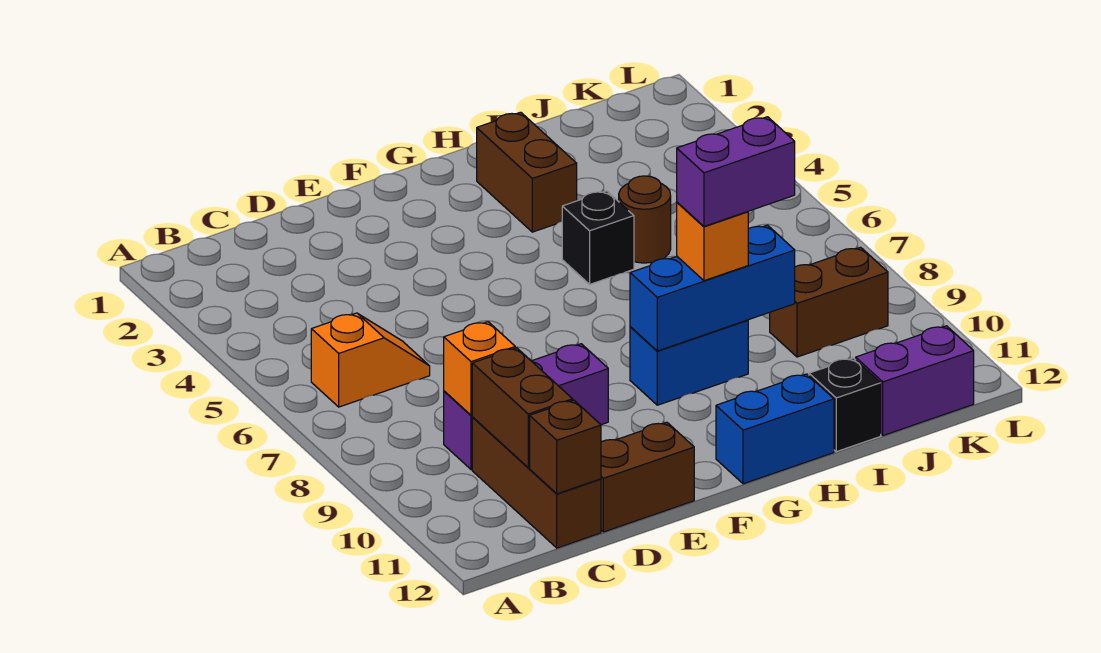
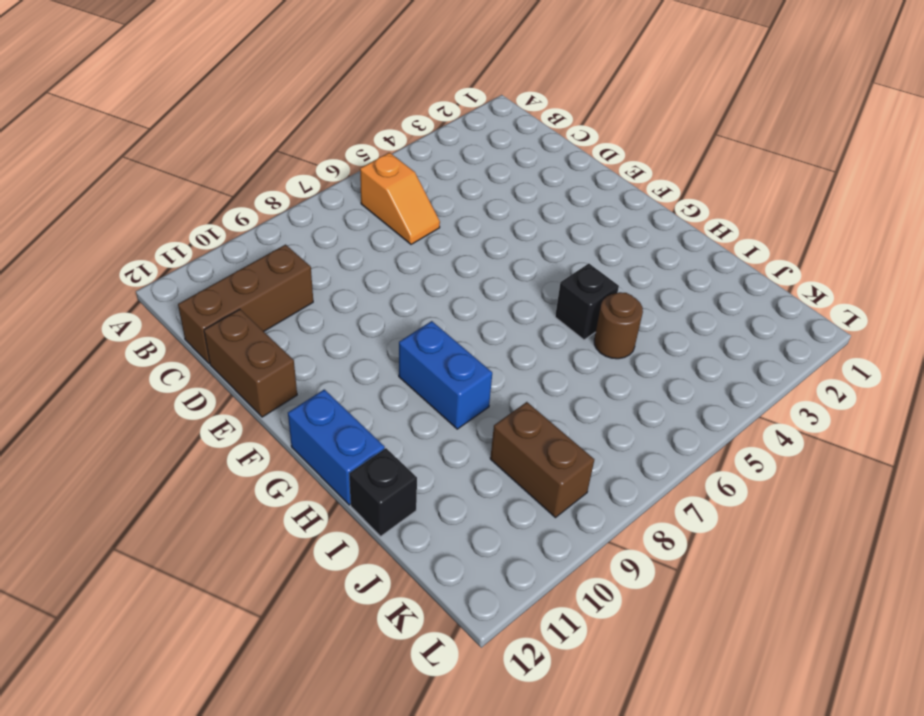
none -> purple brick C9:E9 level 1
none -> brown brick H2:H3 level 1
none -> purple brick J12:K12 level 1

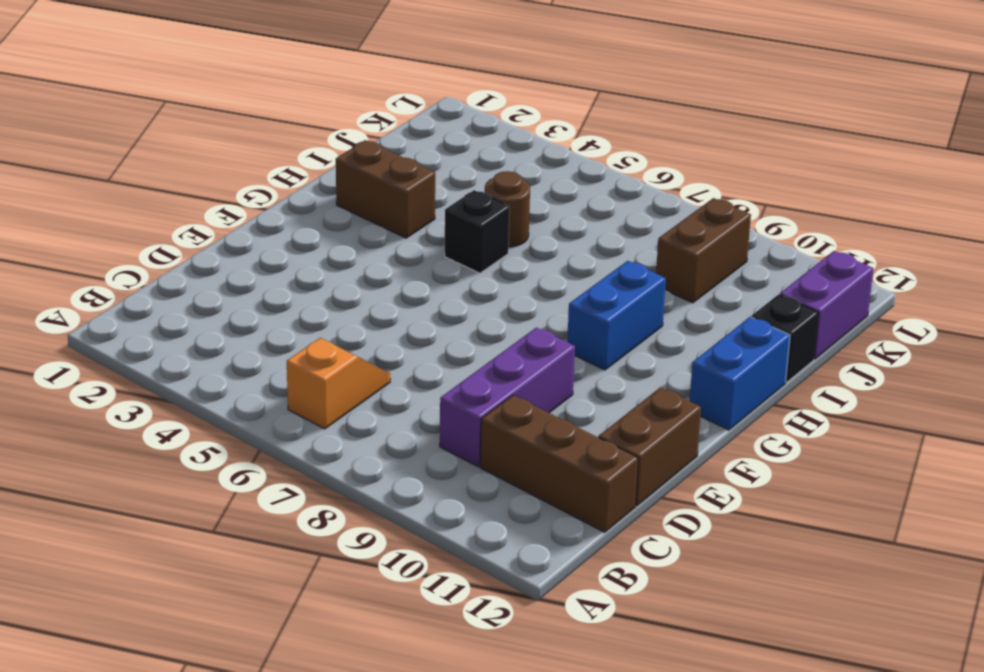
none -> orange brick C9 level 2
none -> brown brick C10:C11 level 2
none -> brown brick C12 level 2

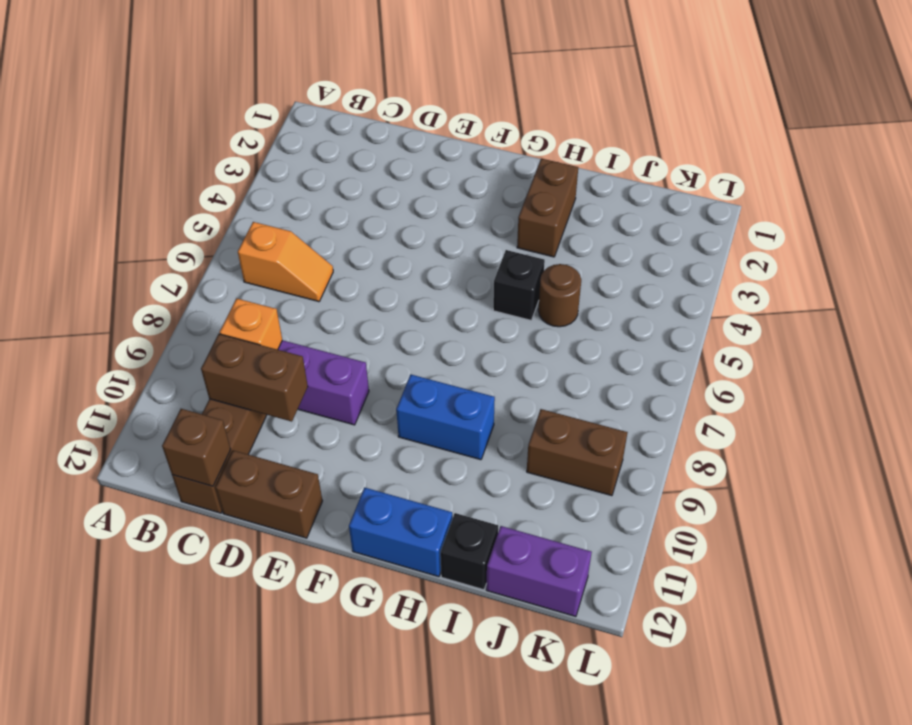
brown brick C10:D10 level 2 -> brown brick C10:C11 level 2
none -> blue brick G9:I9 level 2
none -> orange brick H9 level 3
none -> purple brick H9:I9 level 4

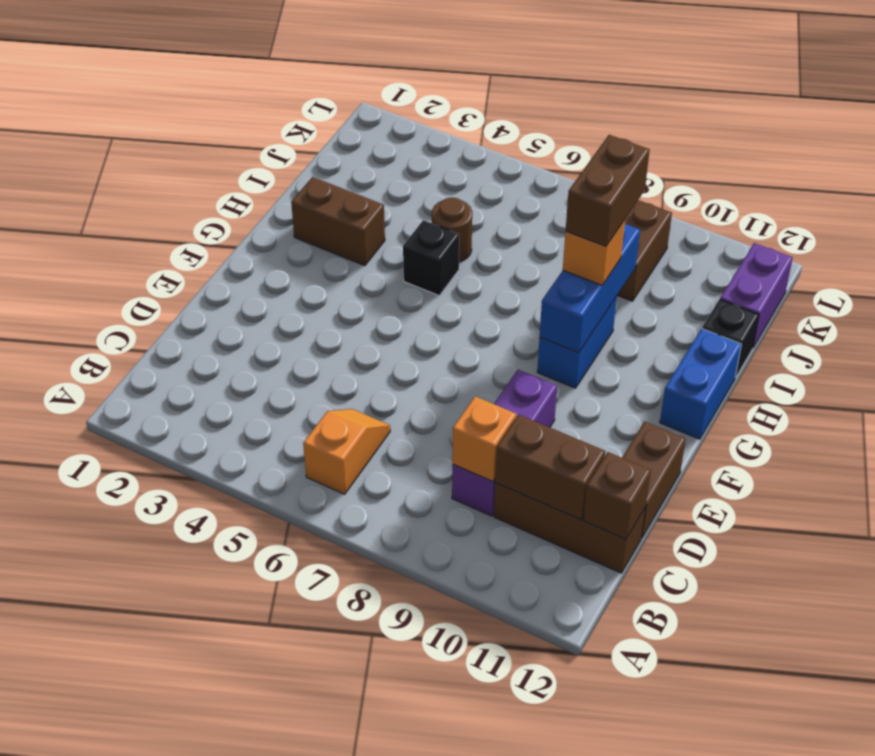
brown brick H9:I9 level 4 -> purple brick H9:I9 level 4

